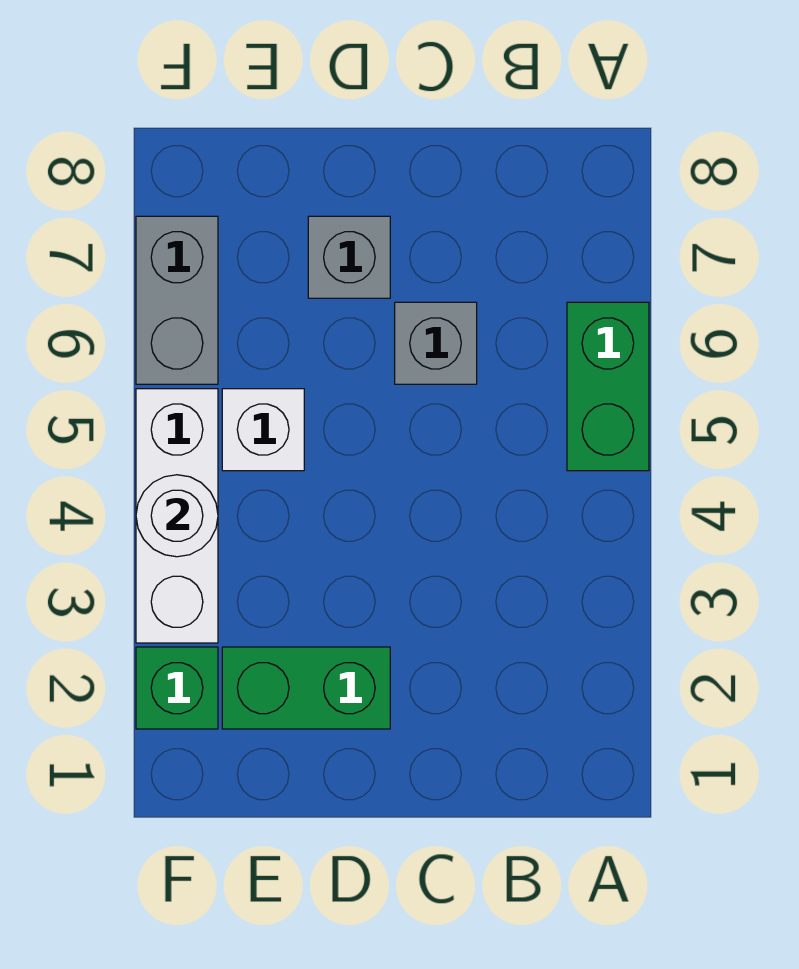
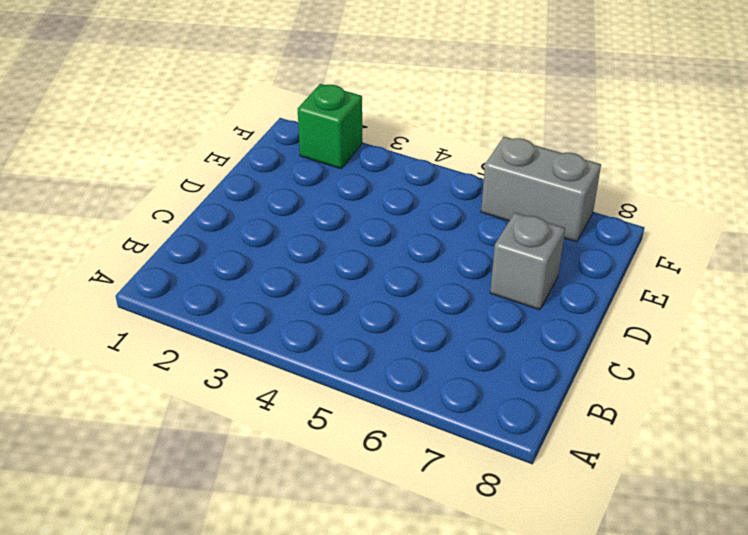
none -> green brick A5:A6 level 1
none -> grey brick C6 level 1

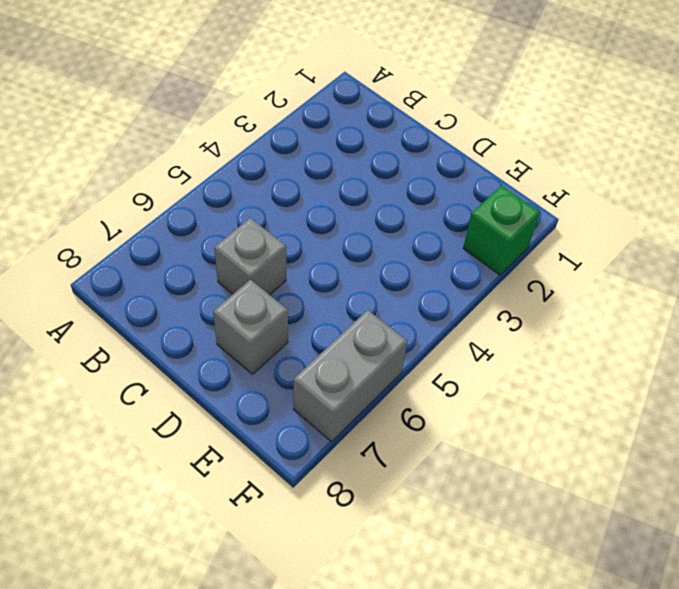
none -> green brick A5:A6 level 1
none -> green brick D2:E2 level 1

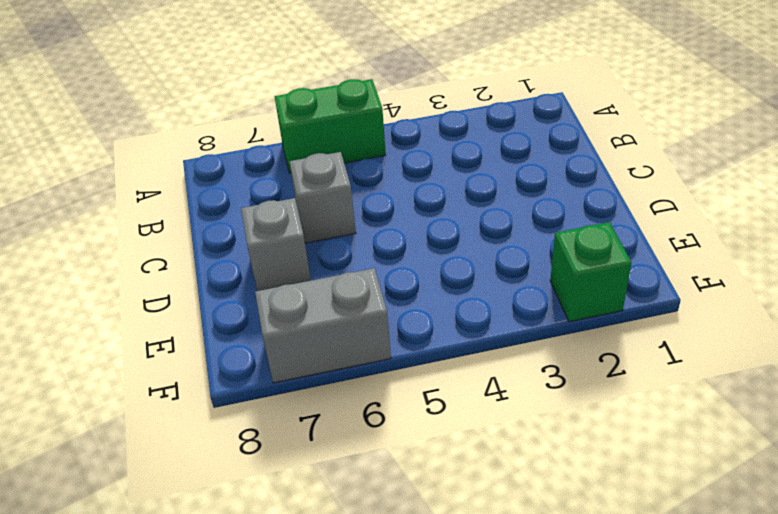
none -> green brick D2:E2 level 1
none -> white brick E5 level 1

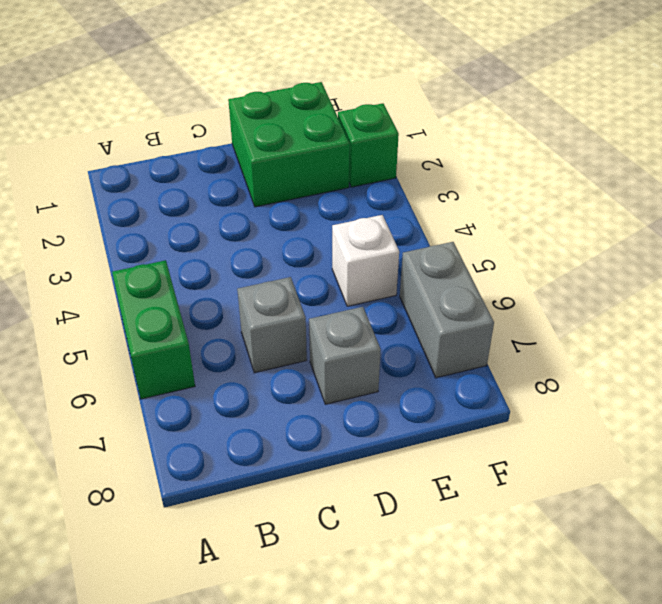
green brick D1:E2 level 1 -> green brick D2:E2 level 1
none -> white brick F3:F5 level 1
none -> white round brick F4 level 2

